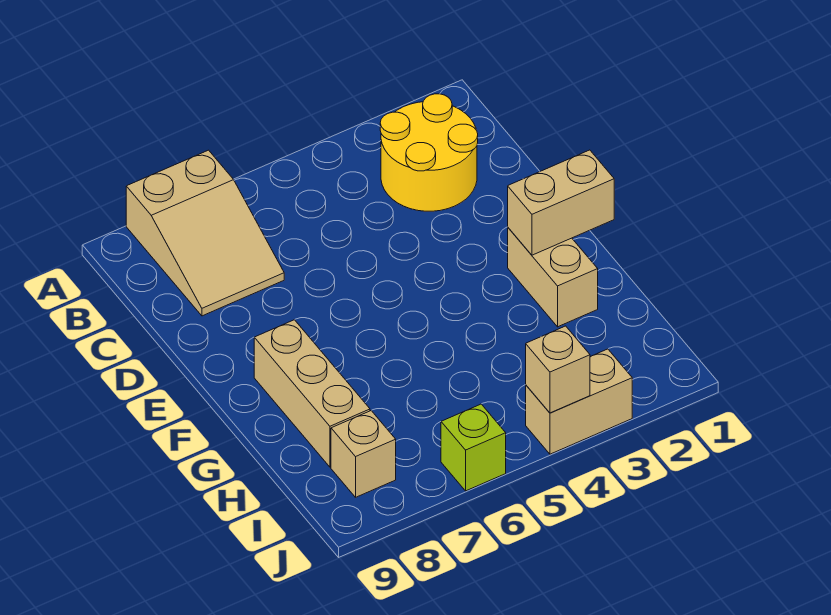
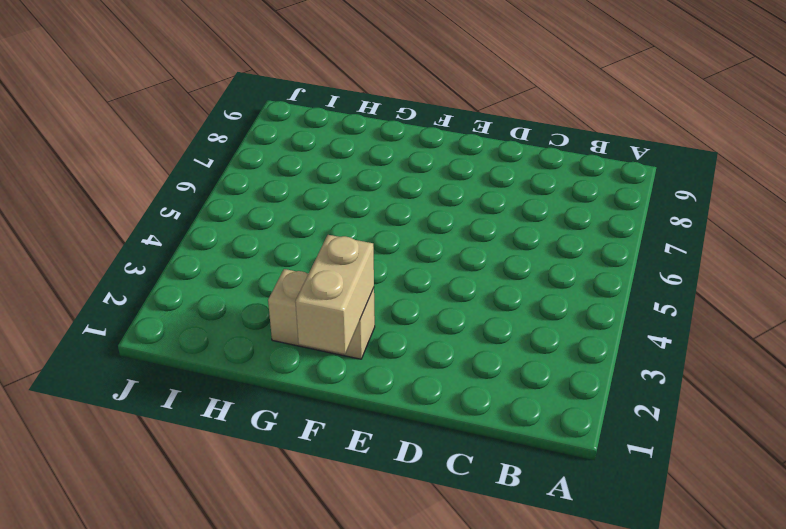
none -> tan slope A7:C8 level 1 top A
none -> yellow round brick B2:C3 level 1

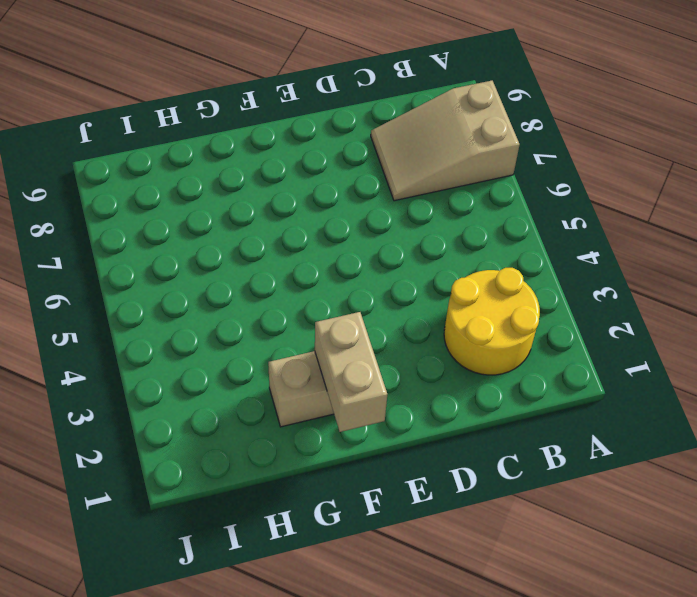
none -> tan brick F8:H8 level 1
none -> tan brick I8 level 1

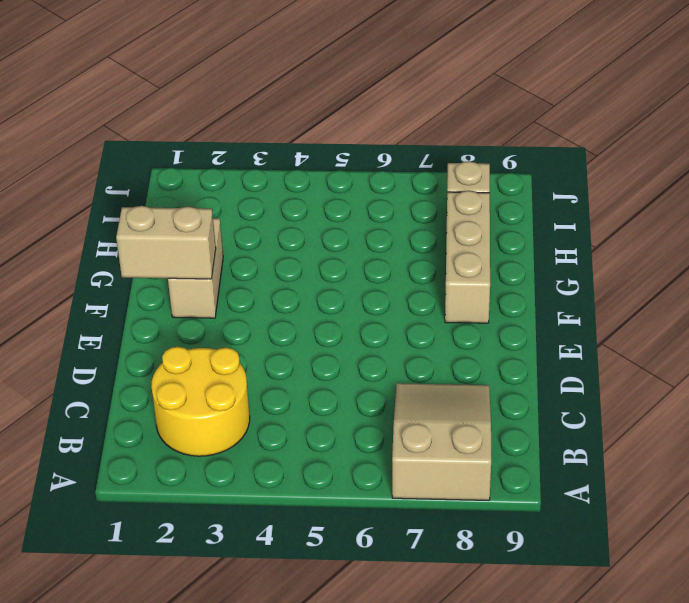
none -> tan brick J3:J4 level 1
none -> lime brick J6 level 1

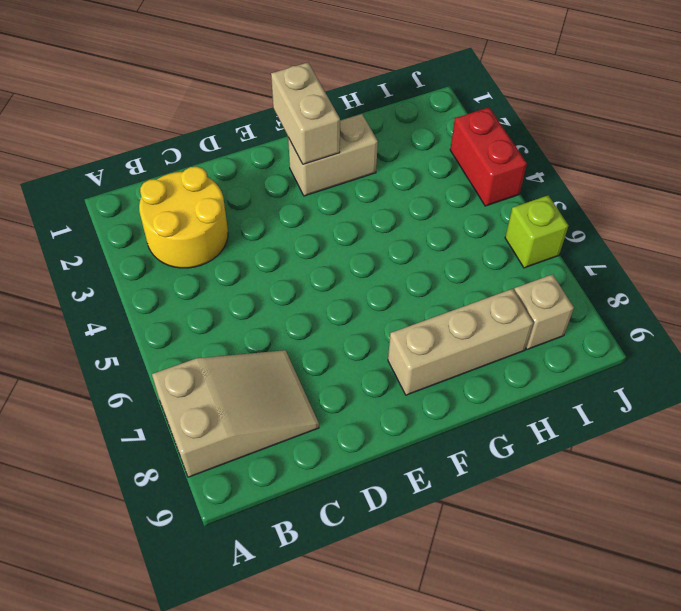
red brick J3:J4 level 1 -> tan brick J3:J4 level 1
none -> tan brick J4 level 2

